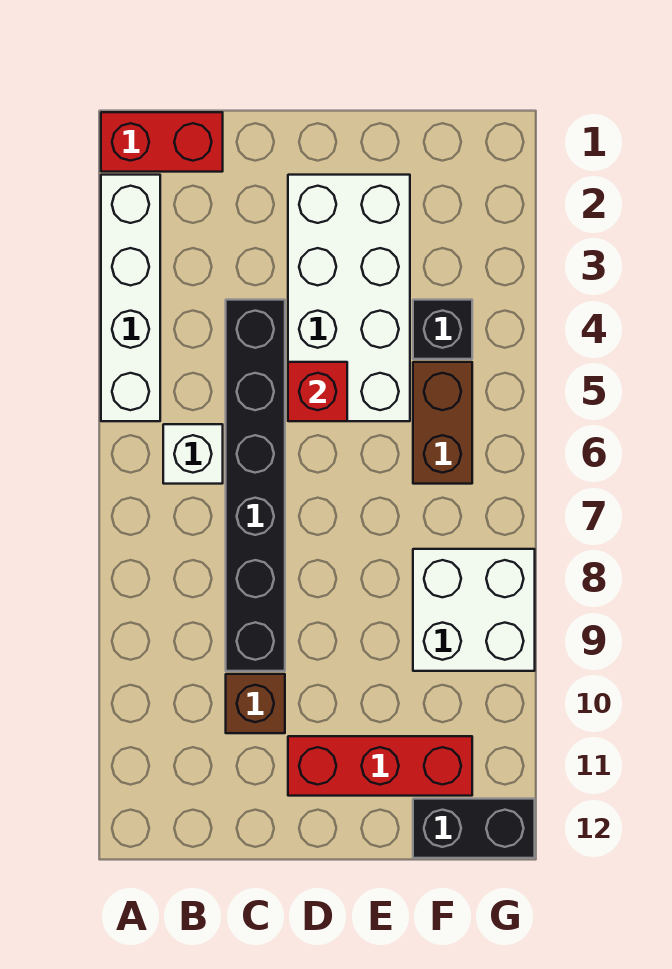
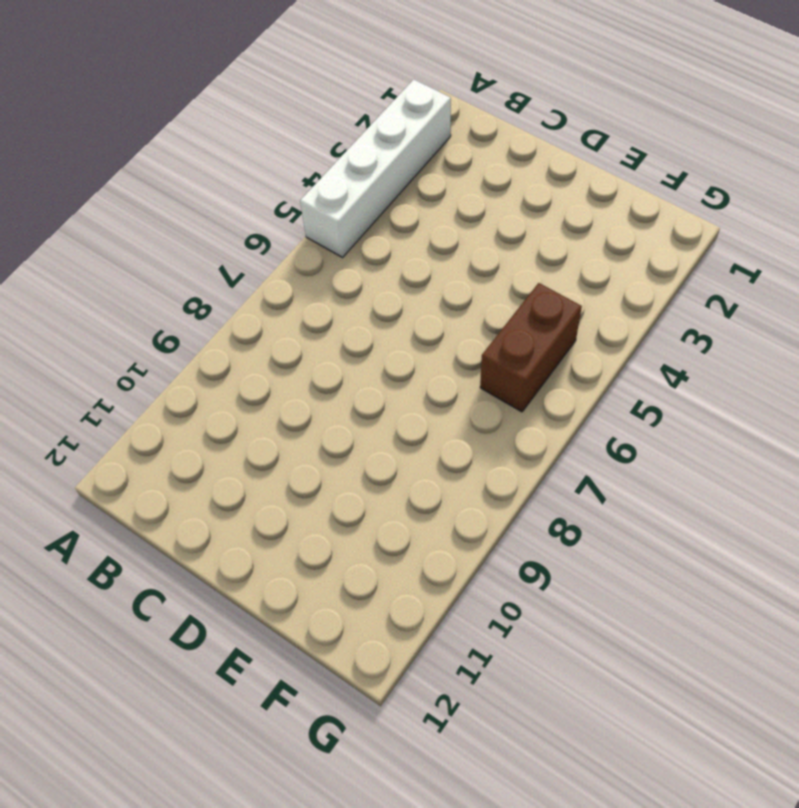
none -> red brick A1:B1 level 1
none -> white brick B6 level 1
none -> black brick C4:C9 level 1

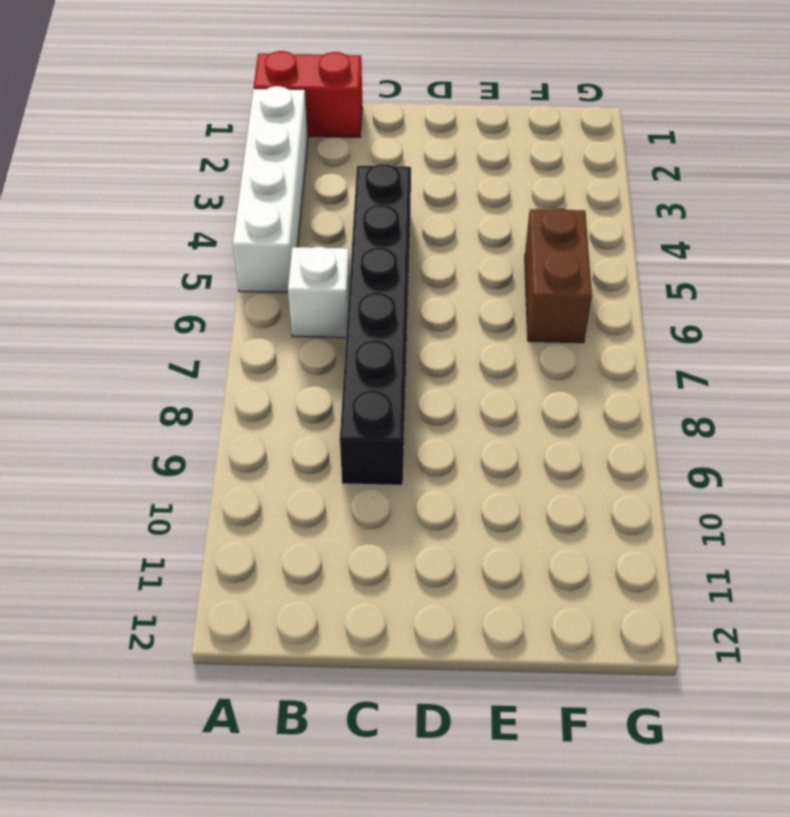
none -> brown brick C10 level 1
none -> white brick D2:E5 level 1
none -> red brick D11:F11 level 1

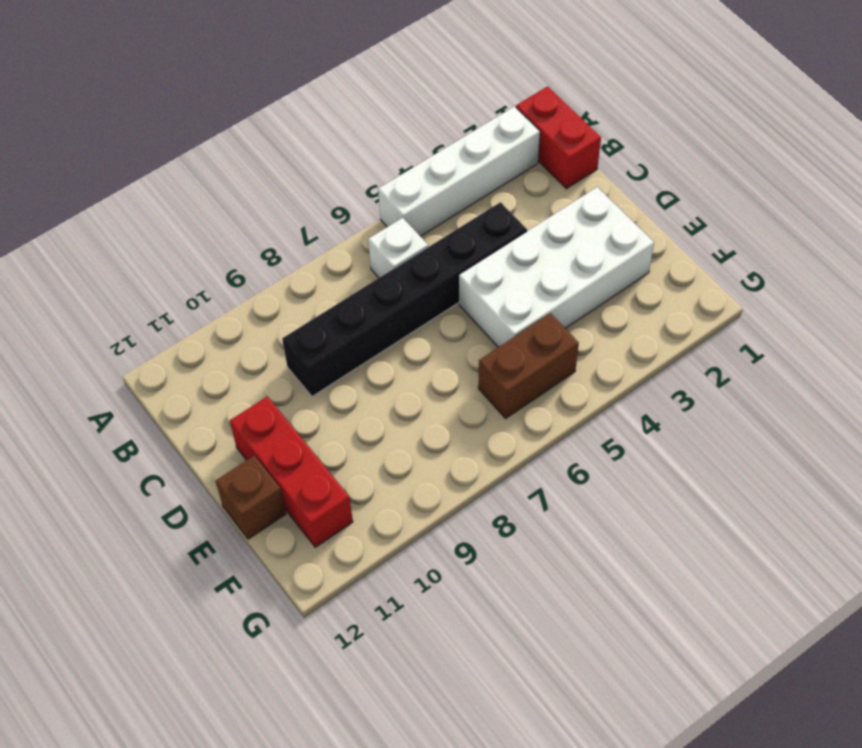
brown brick E12 level 1 -> brown brick C10 level 1
none -> black brick F4 level 1
none -> white brick F8:G9 level 1
none -> black brick F12:G12 level 1

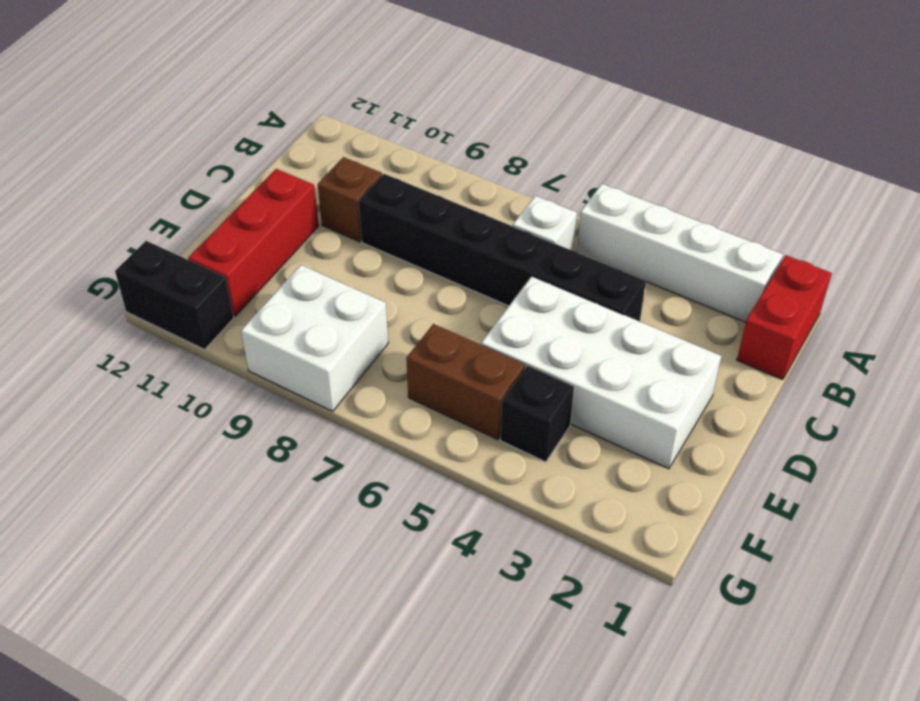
black brick G11:G12 level 1 -> black brick F12:G12 level 1
none -> red brick D5 level 2

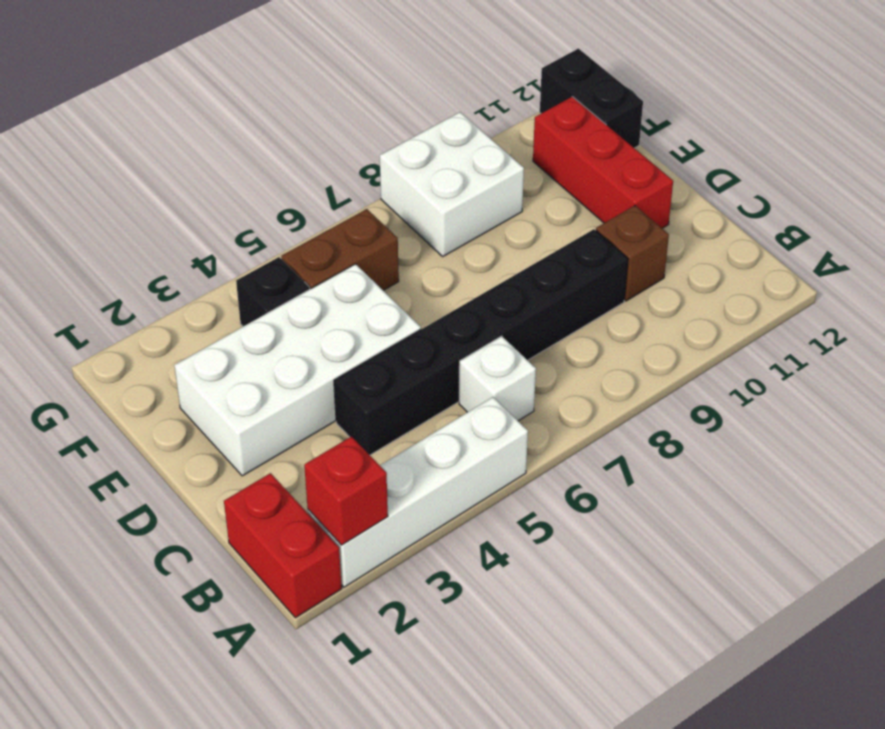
red brick A2 level 2 -> red brick D5 level 2

